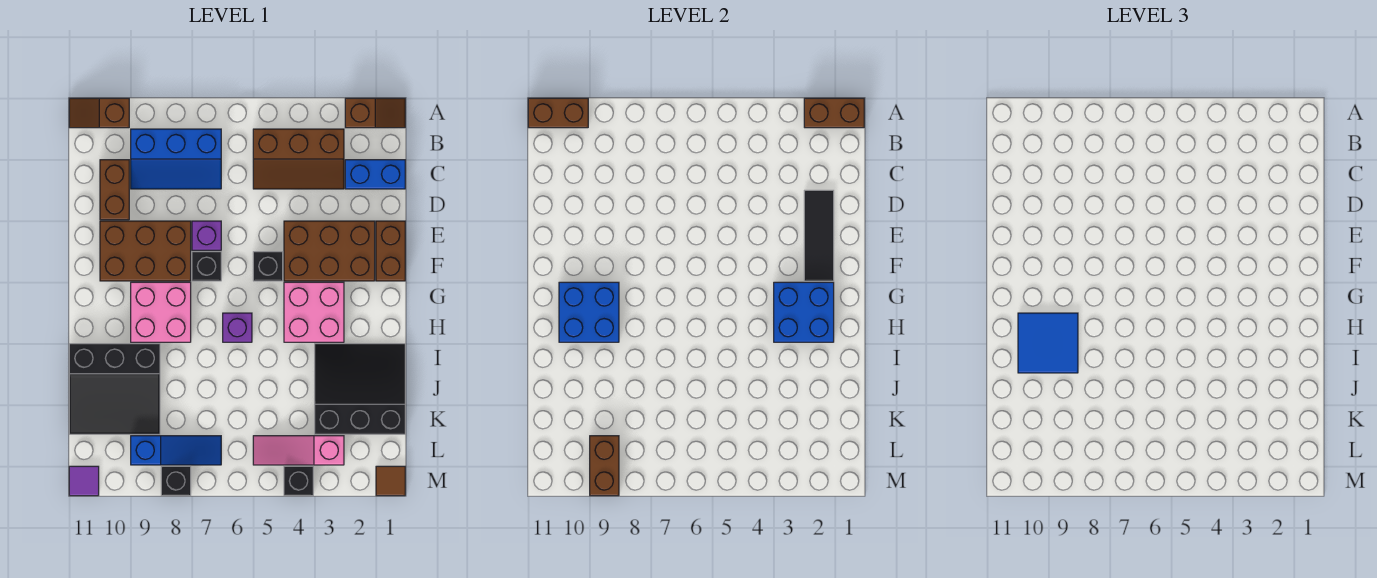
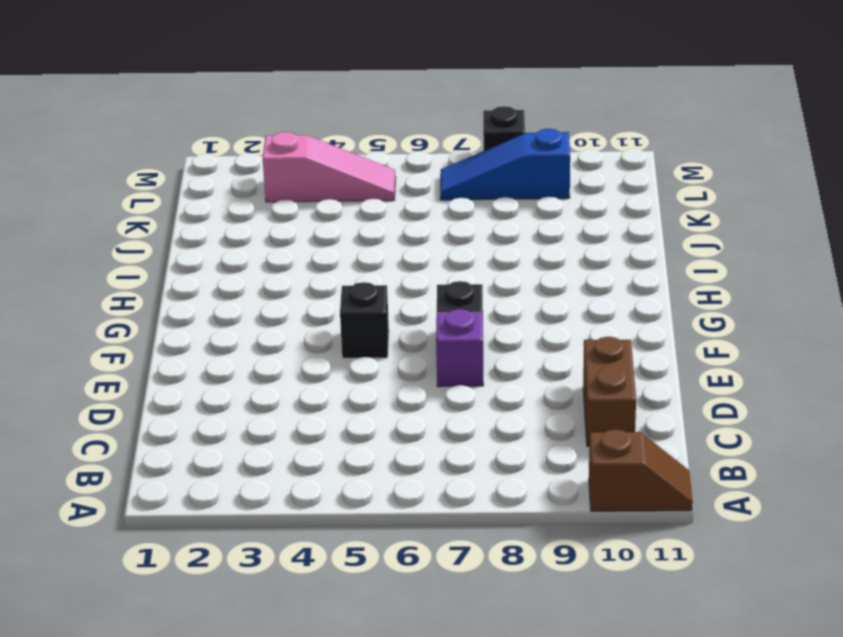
none -> brown slope A1:A2 level 1 top 2
none -> brown slope B3:C5 level 1 top B
none -> blue slope B7:C9 level 1 top B
none -> blue brick C1:C2 level 1

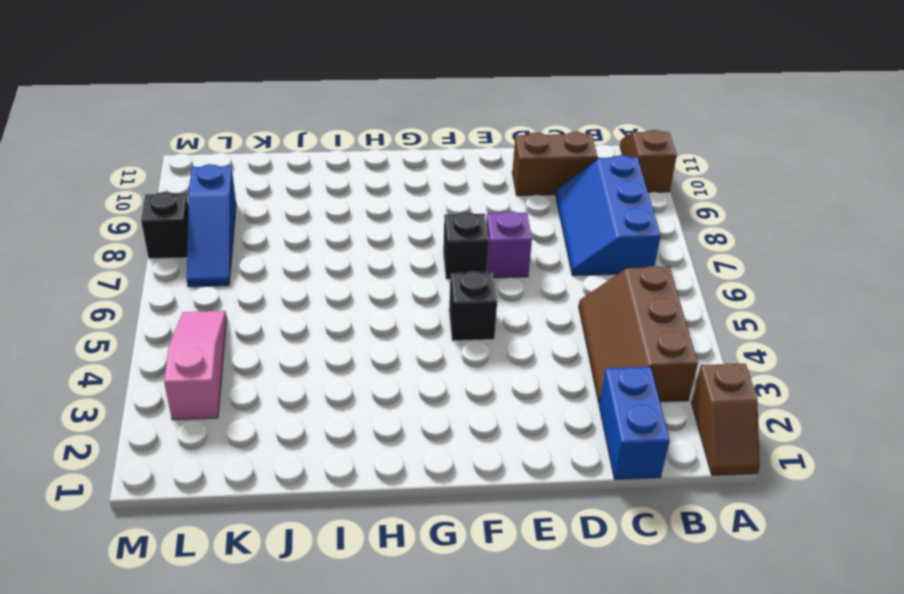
none -> brown brick E1:F1 level 1
none -> brown brick E2:F4 level 1
none -> brown brick E8:F10 level 1
none -> pink brick G3:H4 level 1

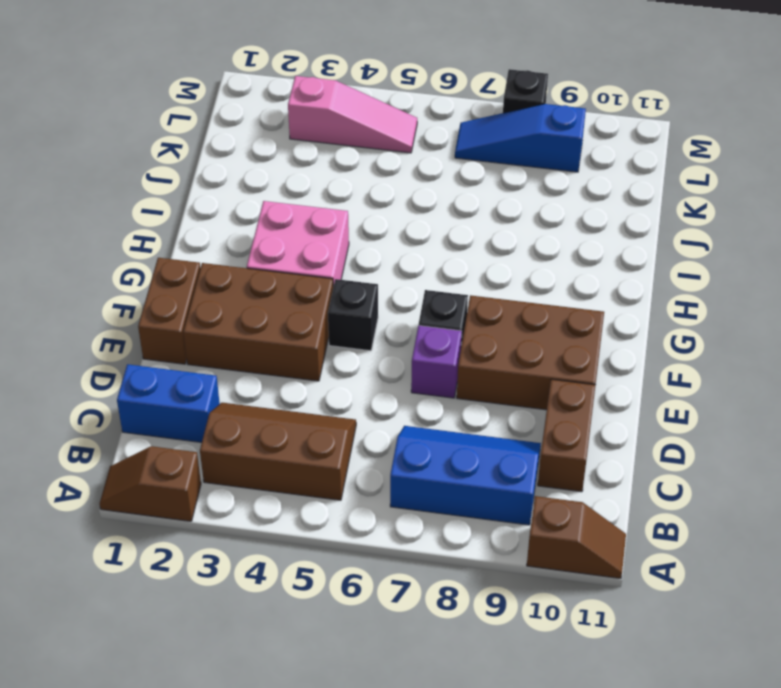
none -> pink brick G8:H9 level 1
none -> purple brick H6 level 1
none -> black slope I1:K3 level 1 top K
none -> black slope I9:K11 level 1 top I

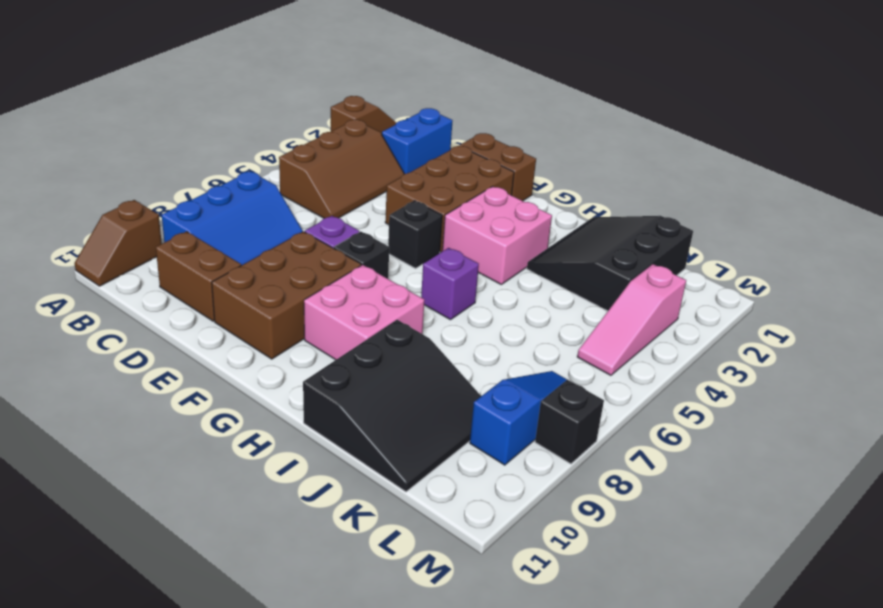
none -> brown tile M1 level 1
none -> black brick M4 level 1
none -> purple tile M11 level 1
none -> brown brick A1:A2 level 2

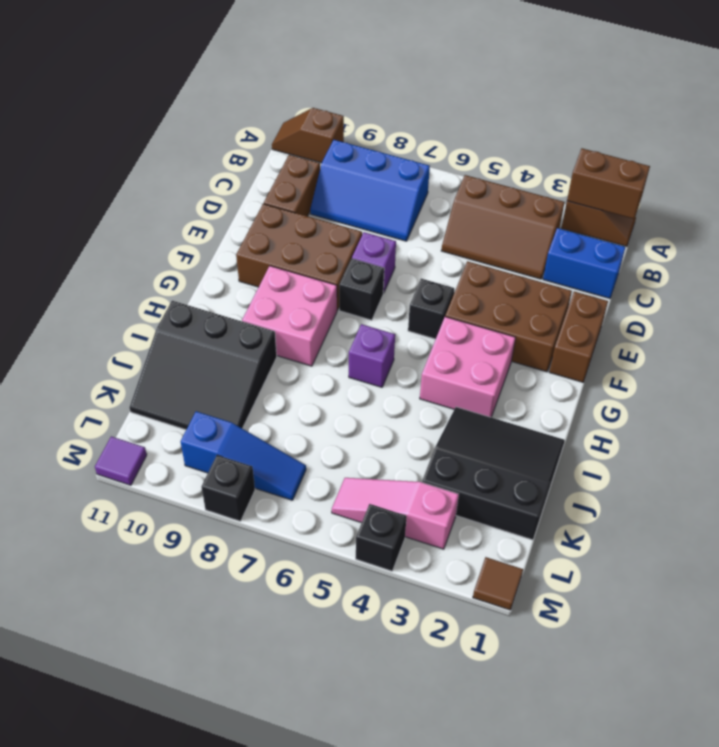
none -> brown brick A10:A11 level 2
none -> black tile D2:F2 level 2
none -> blue brick G2:H3 level 2
none -> blue brick G9:H10 level 2

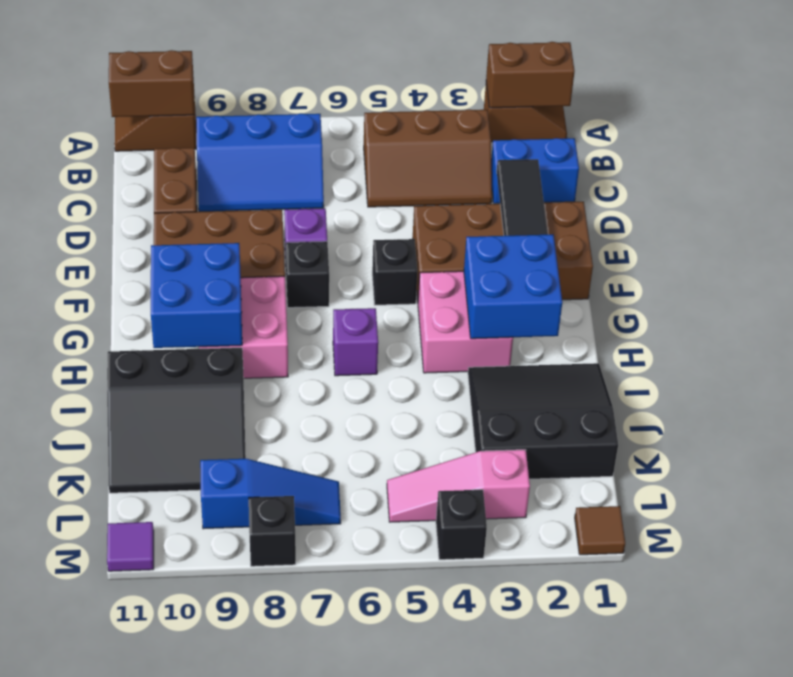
none -> brown brick L9:M9 level 2
none -> blue tile H9:I10 level 3

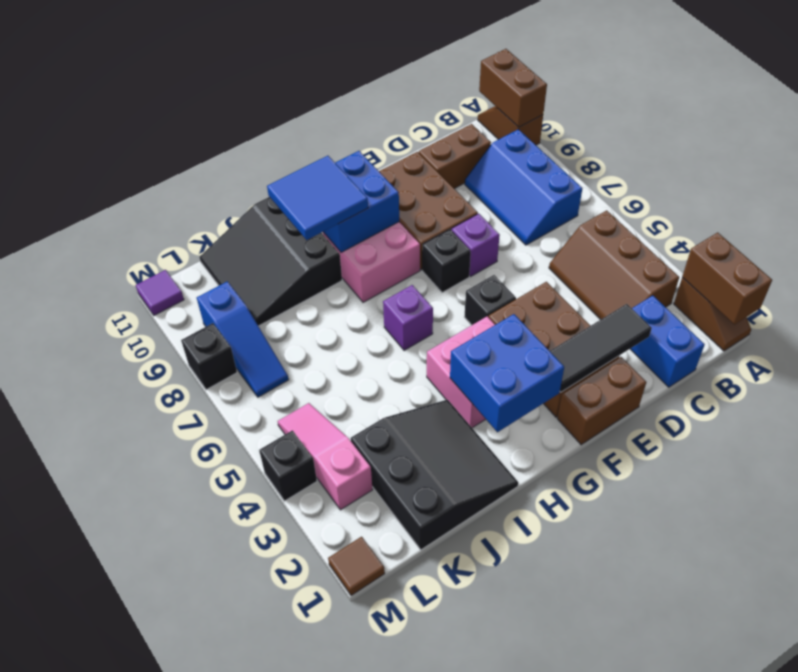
none -> brown brick L9:M9 level 2

